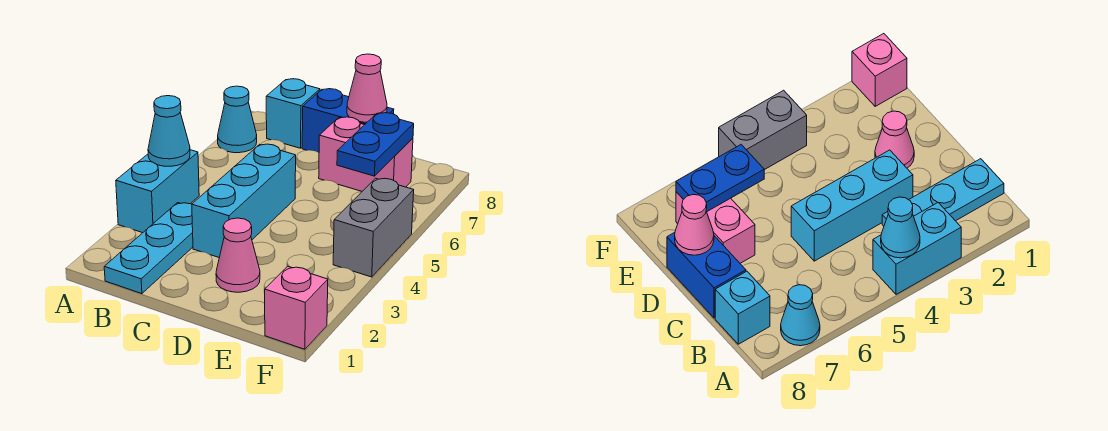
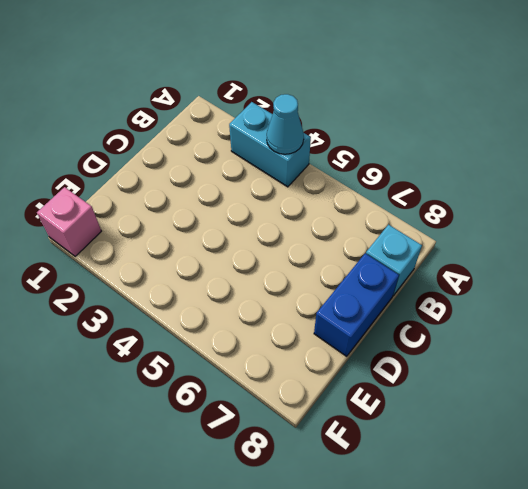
none -> cyan cone A7 level 1
none -> cyan plate B1:B3 level 1
none -> cyan brick C3:C5 level 1

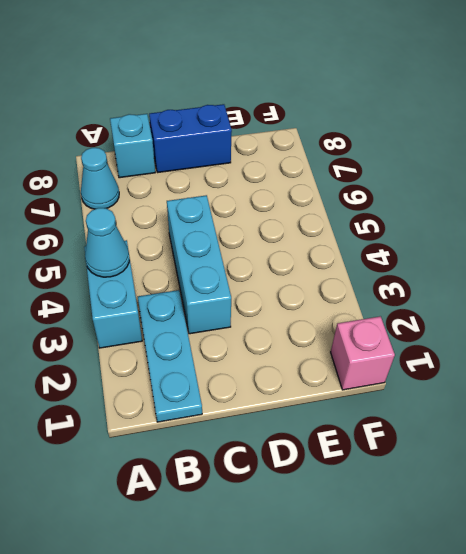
none -> pink cone D2 level 1
none -> pink brick D7:E7 level 1
none -> grey brick F4:F5 level 1

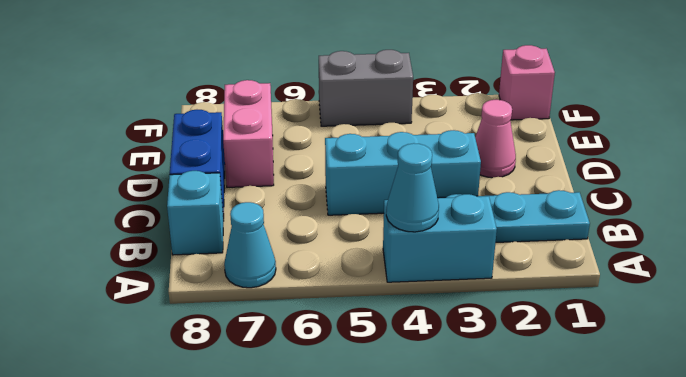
none -> pink cone D8 level 2
none -> blue plate E6:E7 level 2

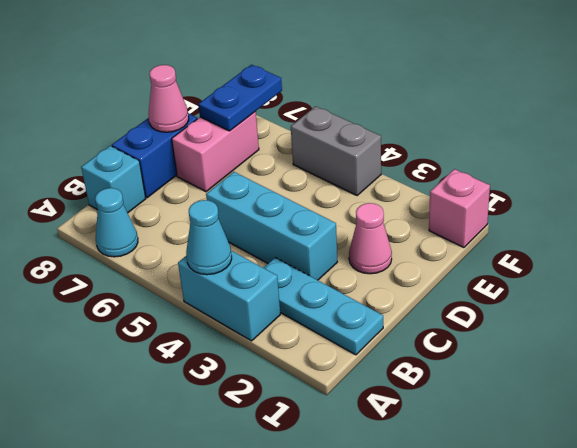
blue plate E7:F7 level 2 -> blue plate E6:E7 level 2

